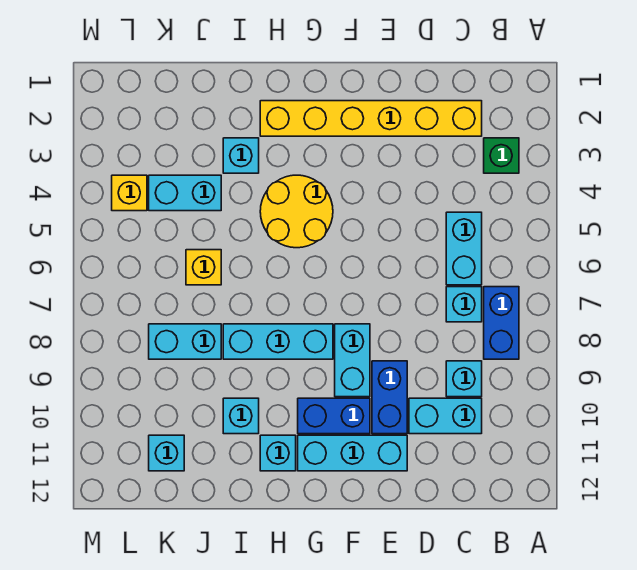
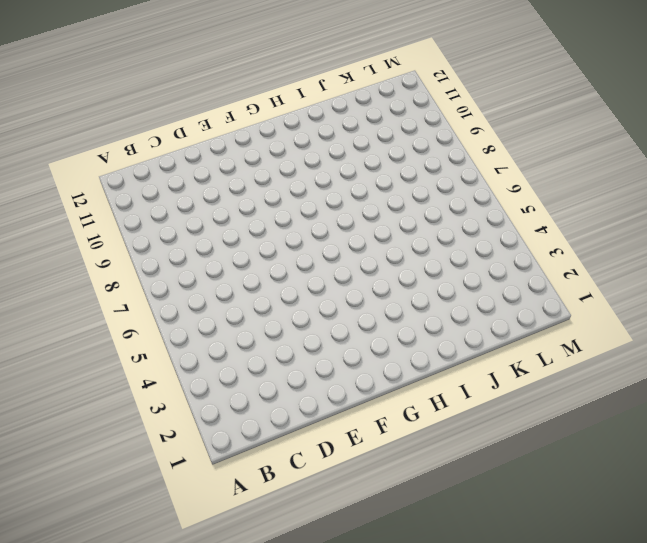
none -> green brick B3 level 1
none -> blue brick B7:B8 level 1
none -> yellow brick C2:H2 level 1

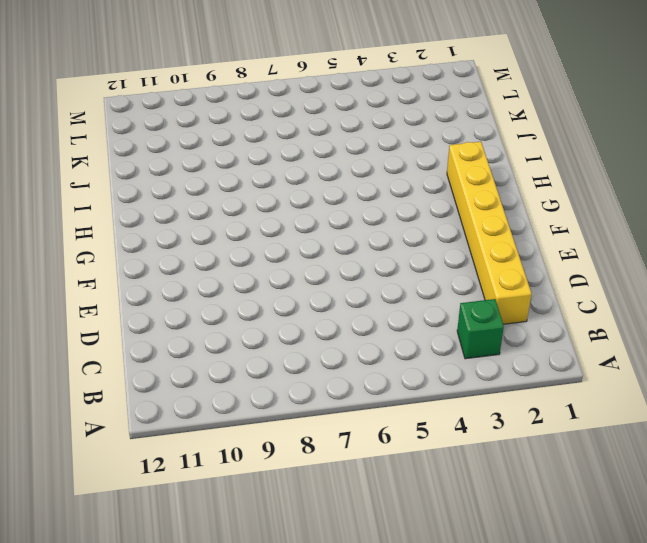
none -> blue brick B7:B8 level 1
none -> cyan brick C5:C6 level 1
none -> cyan brick C7 level 1

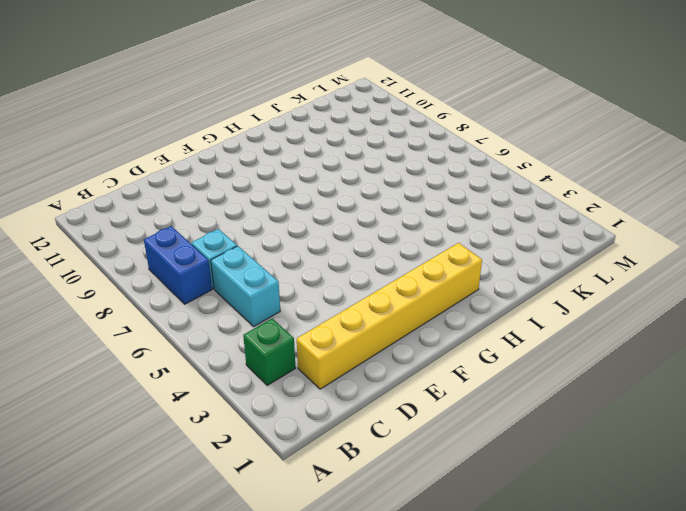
none -> cyan brick C9 level 1
none -> cyan brick C10:D10 level 1
none -> blue brick E9:E10 level 1

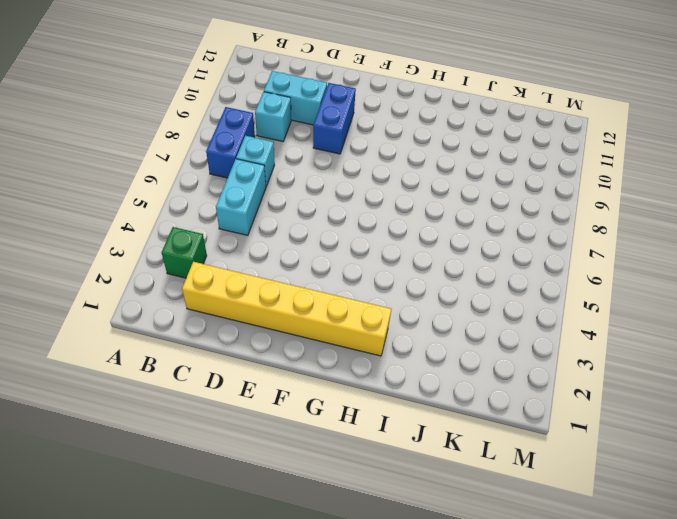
none -> cyan brick E11:G11 level 1
none -> cyan brick F8:F9 level 1
none -> blue brick F10:G10 level 1

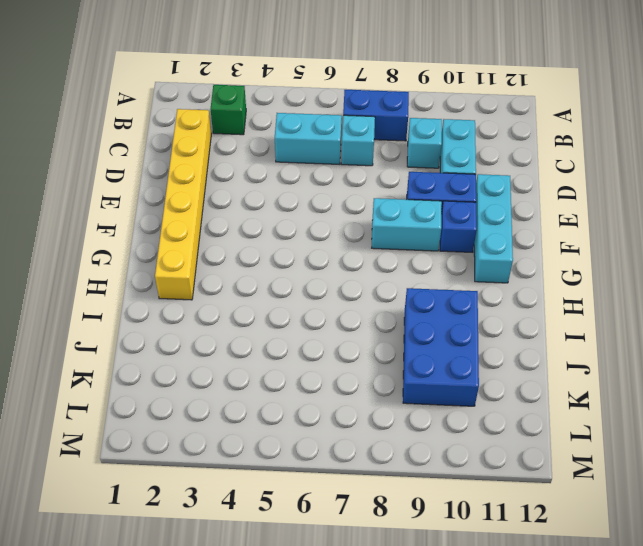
blue brick F10 level 1 -> blue brick F10:G10 level 1
blue brick I9:K10 level 1 -> cyan brick I10 level 1
none -> yellow round brick G4:H5 level 1
none -> cyan brick G8:I8 level 1
none -> cyan brick H11 level 1

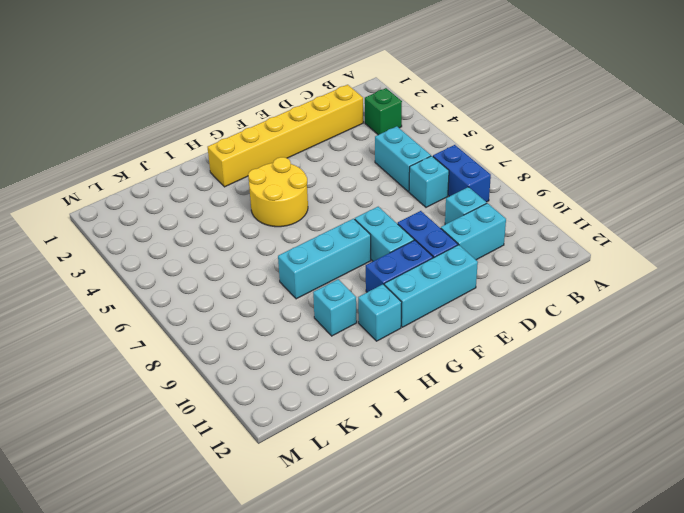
none -> cyan brick I3 level 1
none -> cyan brick J4:K4 level 1
none -> yellow brick J6 level 1

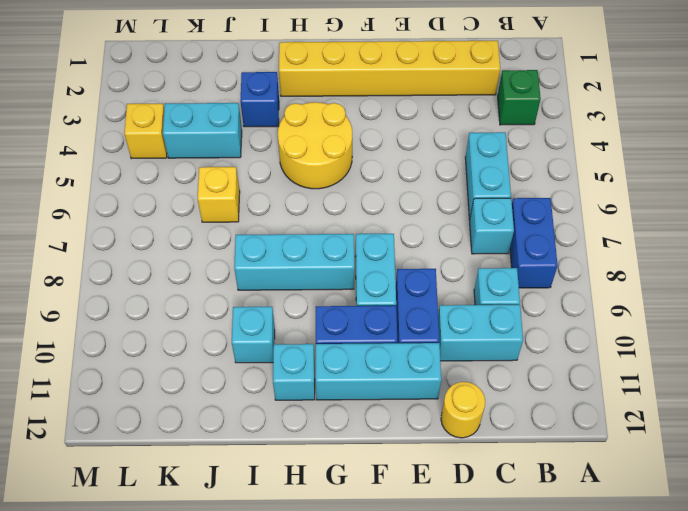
yellow round brick D12 level 1 -> none
blue brick I3 level 1 -> cyan brick I3 level 1
none -> cyan brick J8:K8 level 1
none -> cyan brick K11 level 1

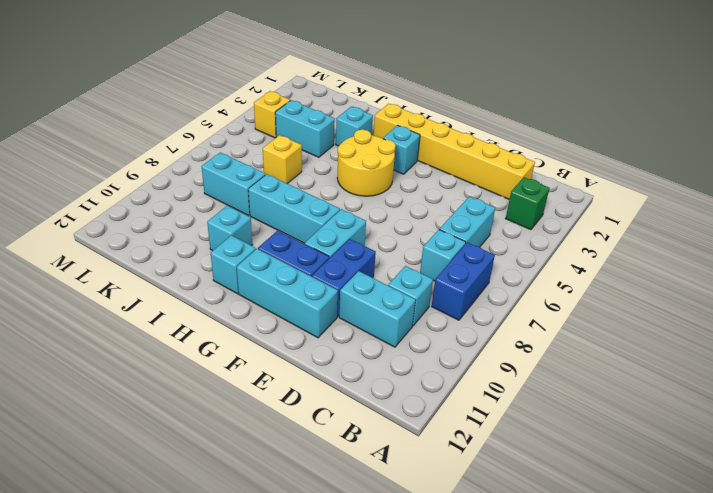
cyan brick G3 level 1 -> cyan brick K11 level 1

